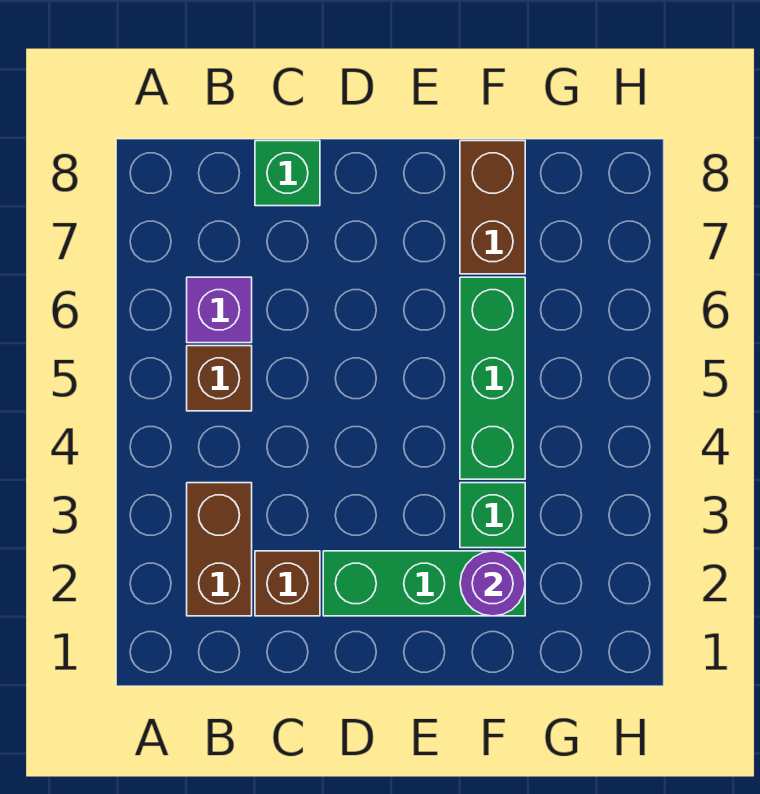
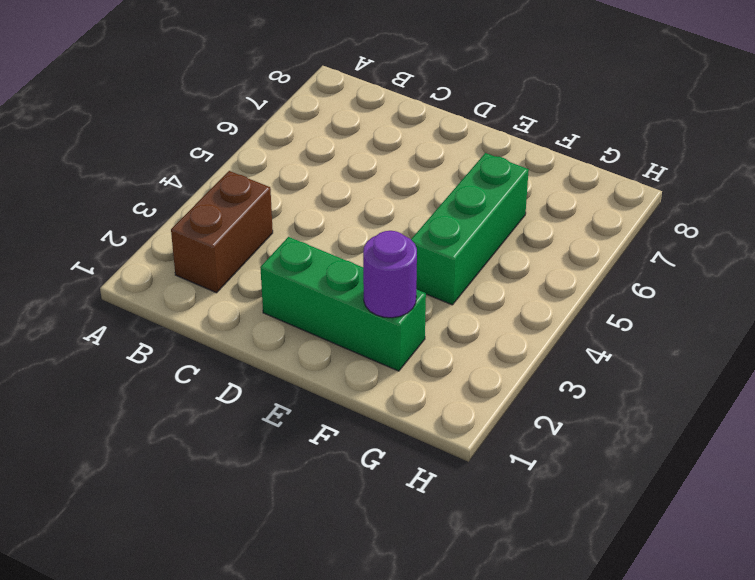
none -> brown brick B5 level 1
none -> purple brick B6 level 1

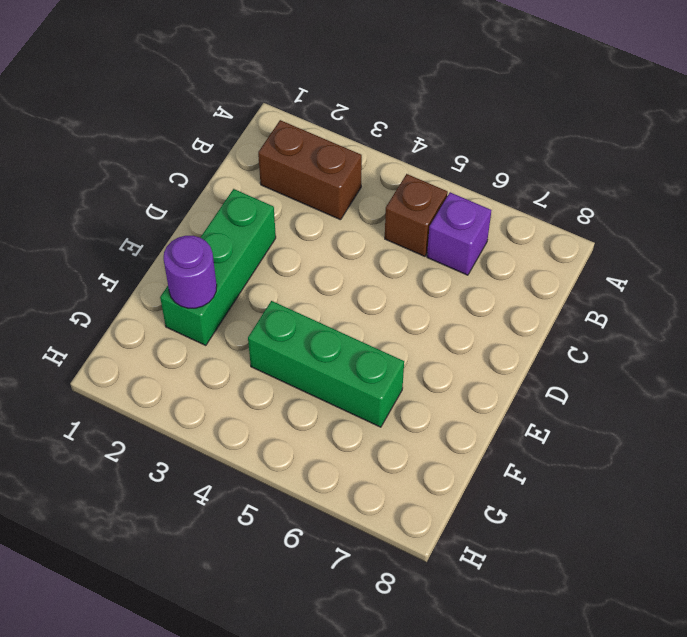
none -> brown brick C2 level 1
none -> green brick C8 level 1

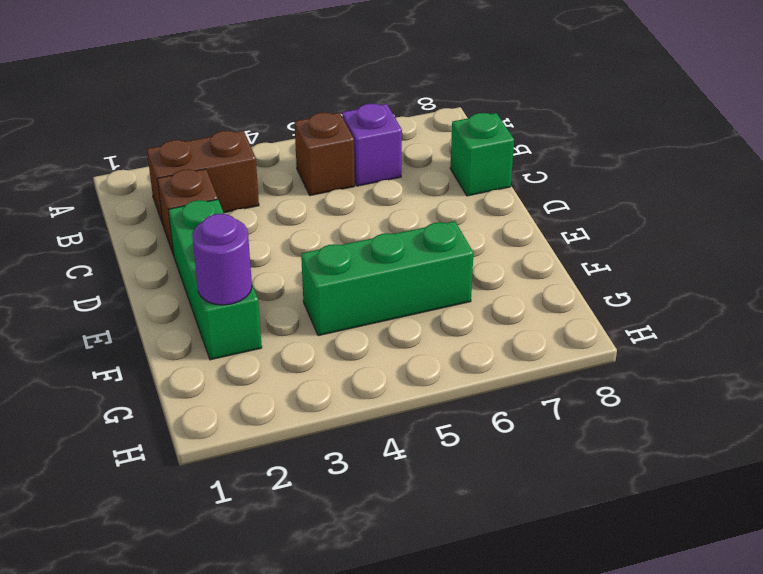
none -> green brick F3 level 1
none -> brown brick F7:F8 level 1

